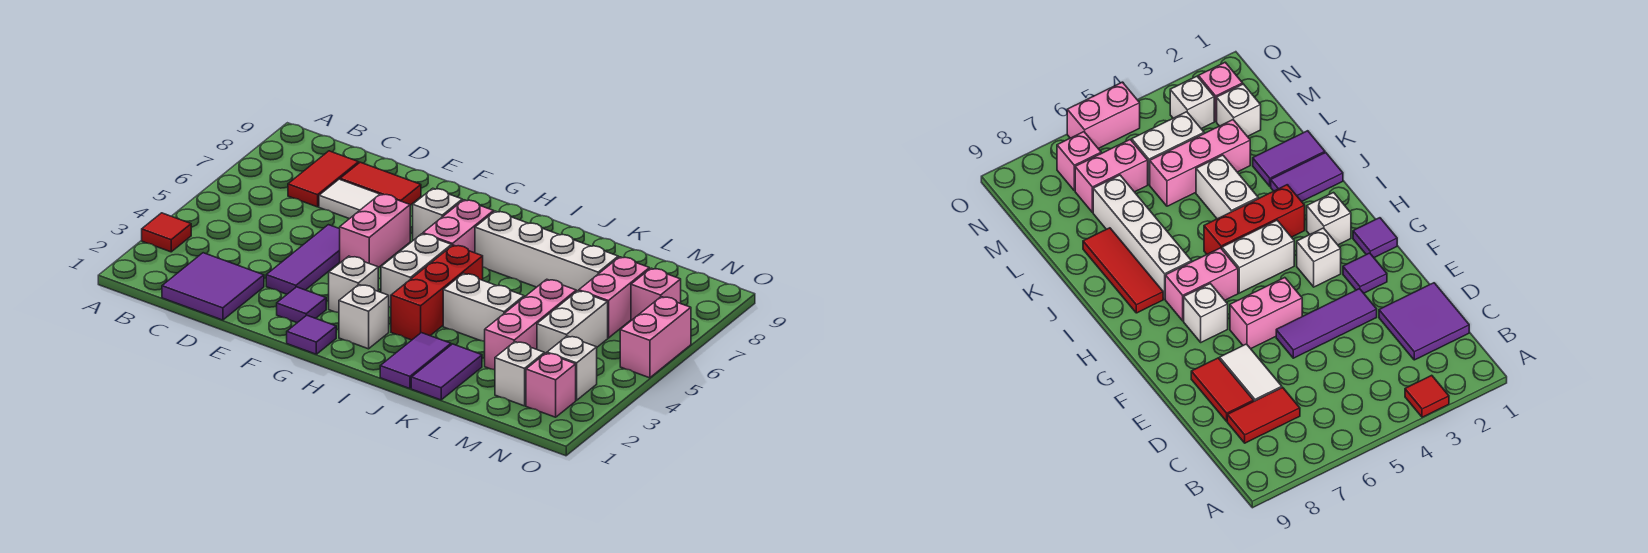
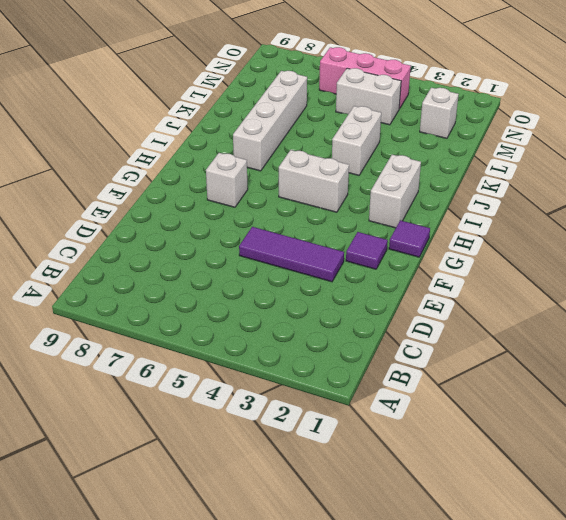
white brick H2:I2 level 1 -> white brick H2 level 1
pink brick N4:N6 level 1 -> pink brick L3:L5 level 1
none -> red tile A3 level 1
none -> purple tile C1:D2 level 1
none -> red tile C7:C8 level 1

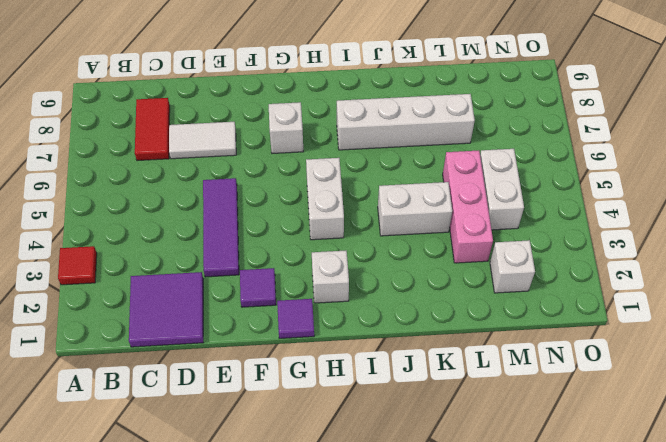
none -> red tile D8:E8 level 1
none -> pink brick F5:F6 level 1
none -> white brick G3 level 1

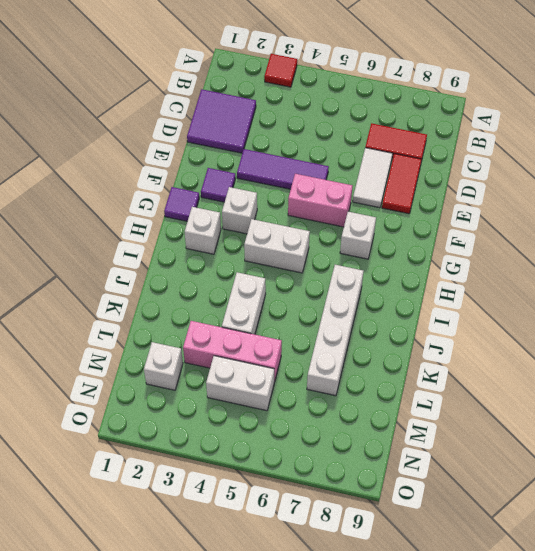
none -> pink brick H6:H7 level 1
none -> red brick I3:I5 level 1
none -> red tile I8:K8 level 1

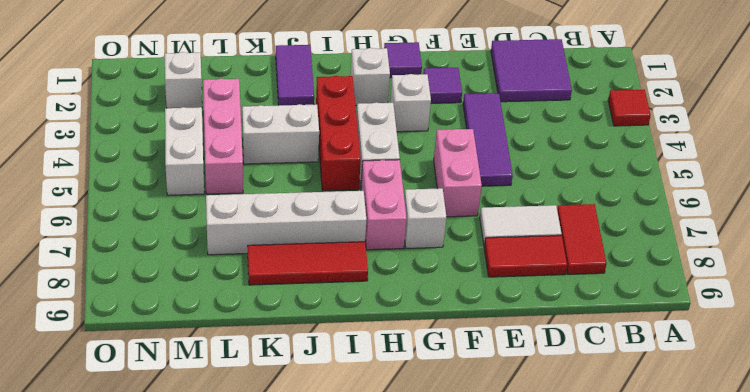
none -> purple tile K1:K2 level 1
none -> pink brick M6:M7 level 1
none -> pink brick N2 level 1

